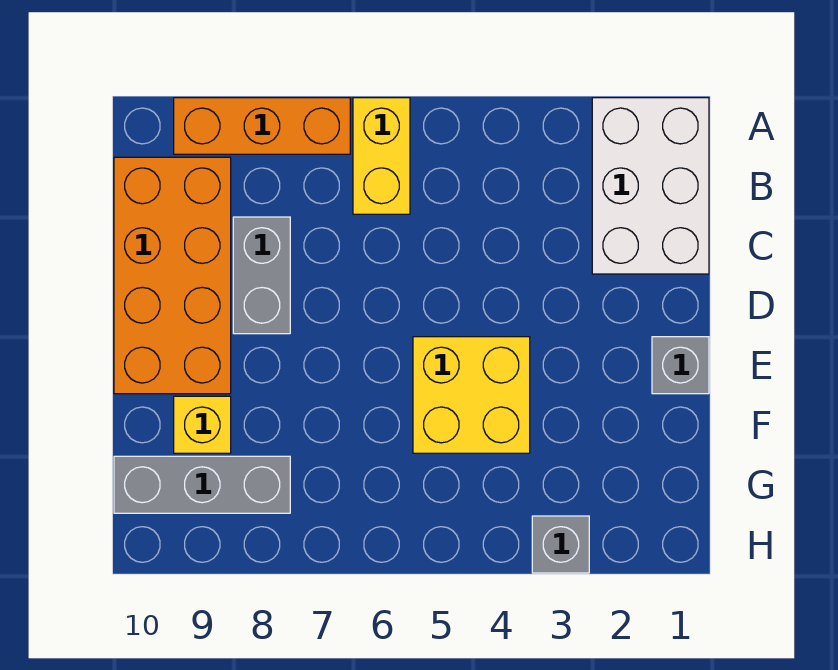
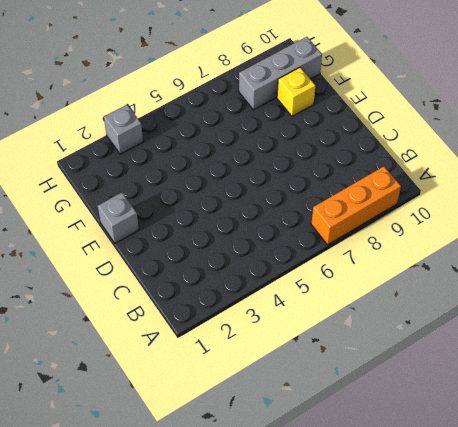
none -> white brick A1:C2 level 1
none -> yellow brick A6:B6 level 1

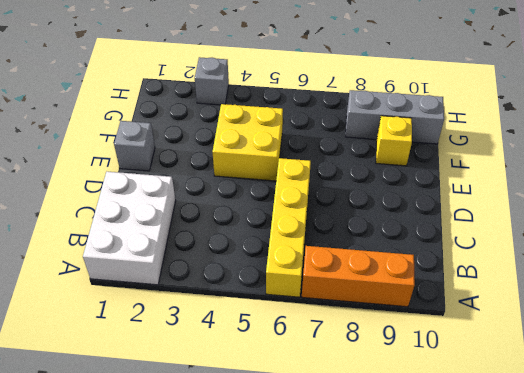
yellow brick A6:D6 level 1 -> yellow brick A6:B6 level 1
none -> orange brick B9:E10 level 1
none -> grey brick C8:D8 level 1

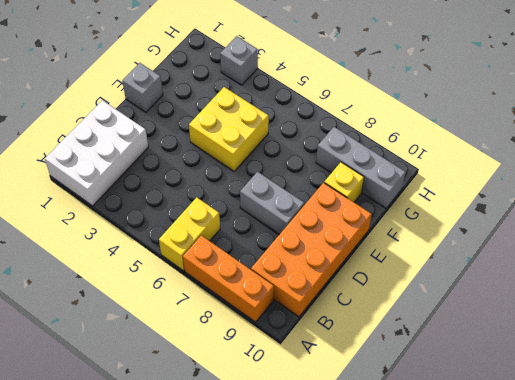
grey brick D7:D8 level 1 -> grey brick C8:D8 level 1

